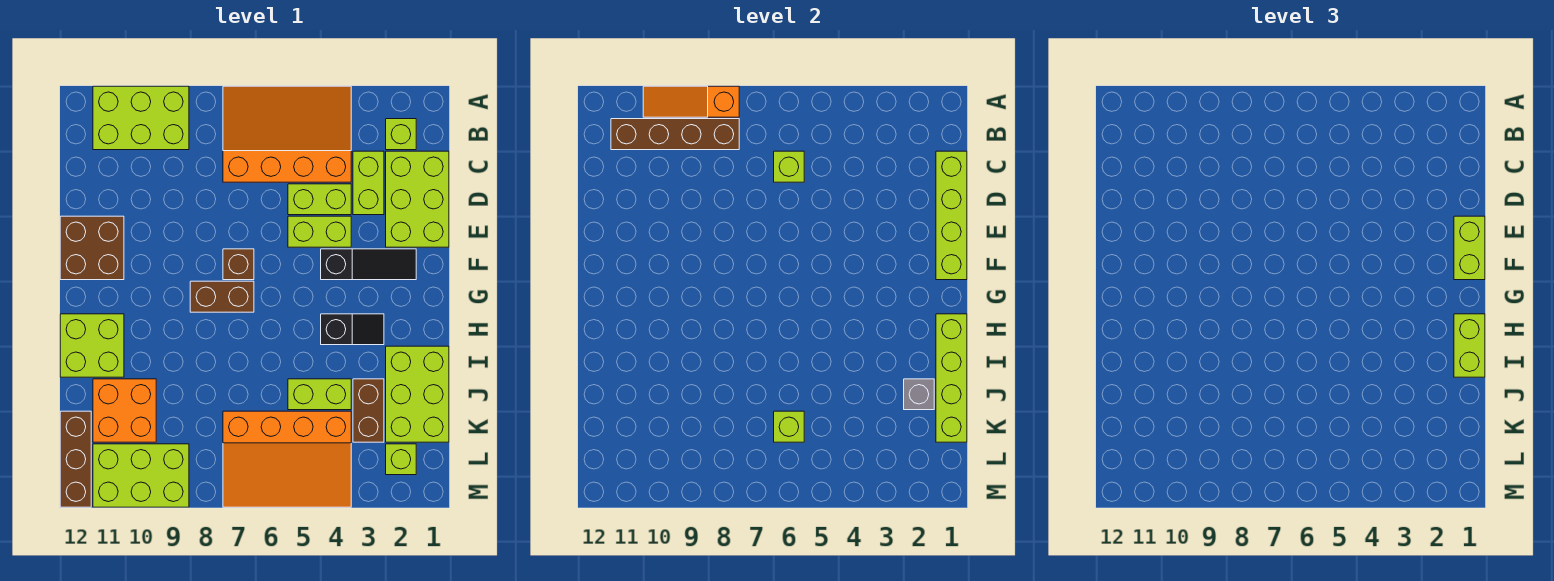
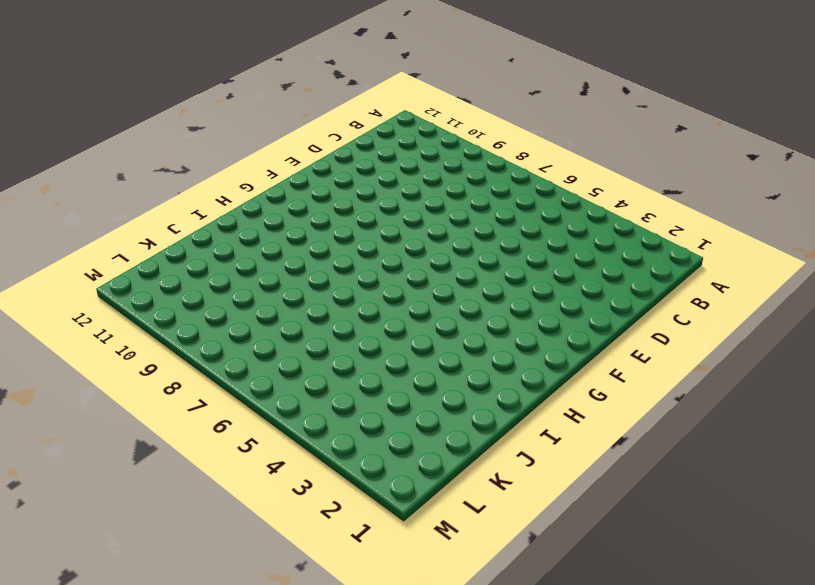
none -> orange slope A4:C7 level 1 top C
none -> lime brick A9:B11 level 1
none -> lime brick B2 level 1
none -> lime brick C1:E2 level 1

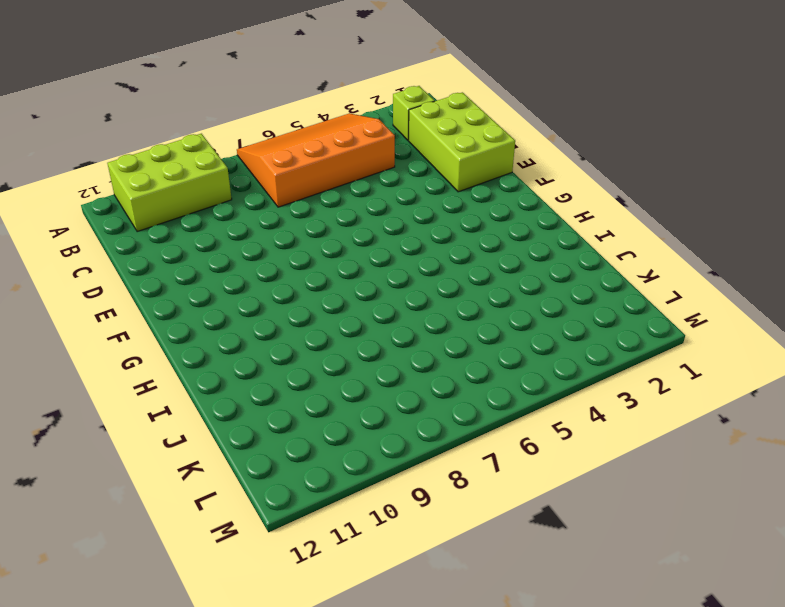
none -> lime brick C3:D3 level 1
none -> lime brick D4:D5 level 1
none -> lime brick E4:E5 level 1
none -> brown brick E11:F12 level 1

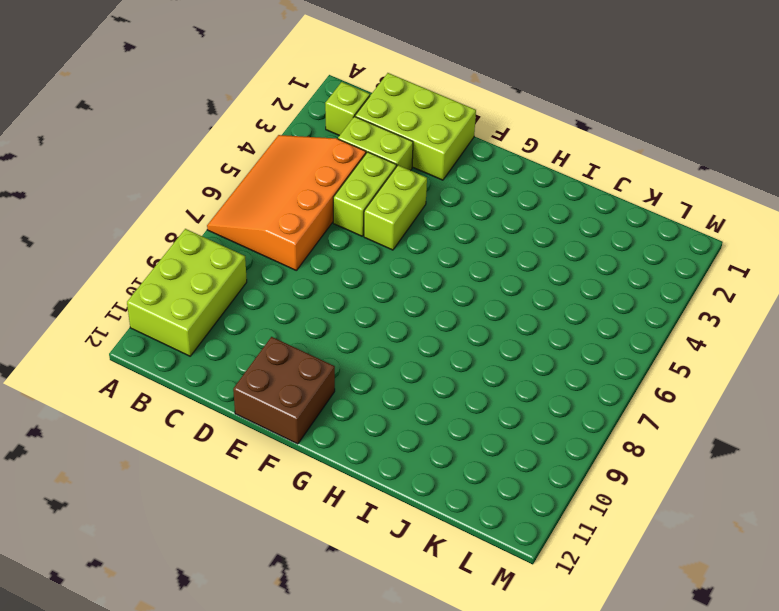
none -> black slope F2:F4 level 1 top 4
none -> brown brick F7 level 1
none -> brown brick G7:G8 level 1
none -> black slope H3:H4 level 1 top 4

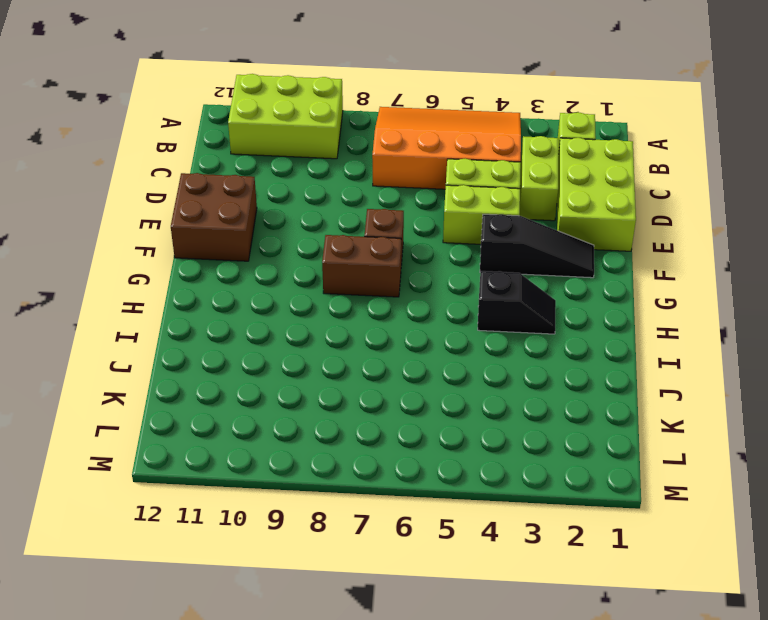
none -> lime brick H11:I12 level 1
none -> lime brick I1:K2 level 1
none -> brown brick J3:K3 level 1
none -> lime brick J4:J5 level 1

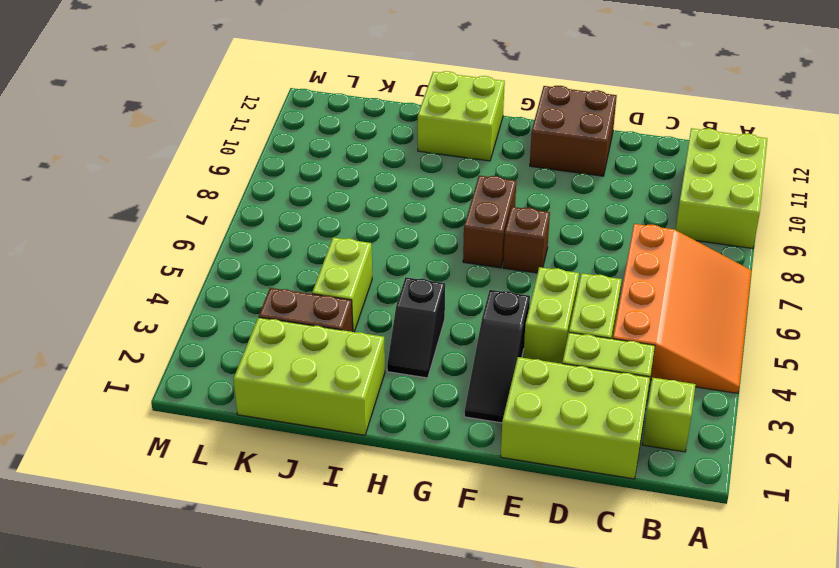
none -> orange brick J10:K11 level 1
none -> orange slope K4:M7 level 1 top K
none -> brown brick K12:M12 level 1
none -> lime brick L2 level 1

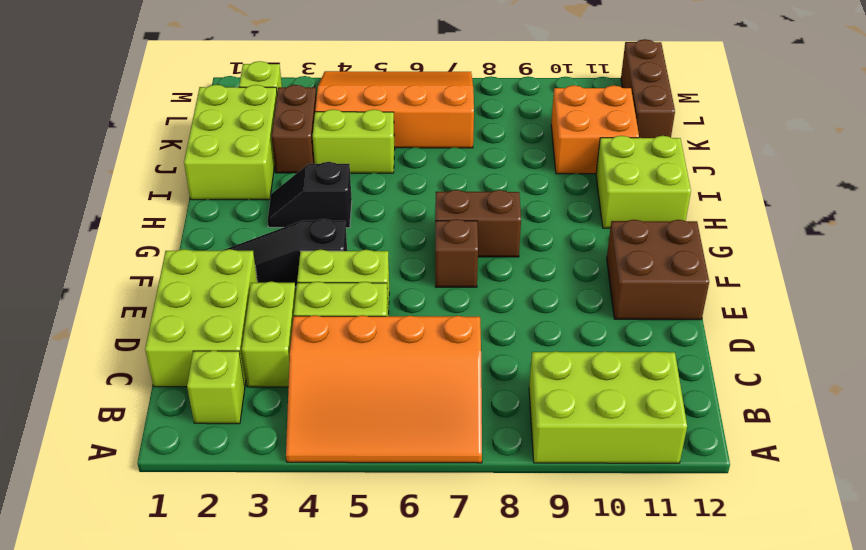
none -> lime brick L9:M11 level 1
none -> orange slope A8:A10 level 2 top 8
none -> brown brick B8:B11 level 2
none -> lime brick C1:F1 level 2

